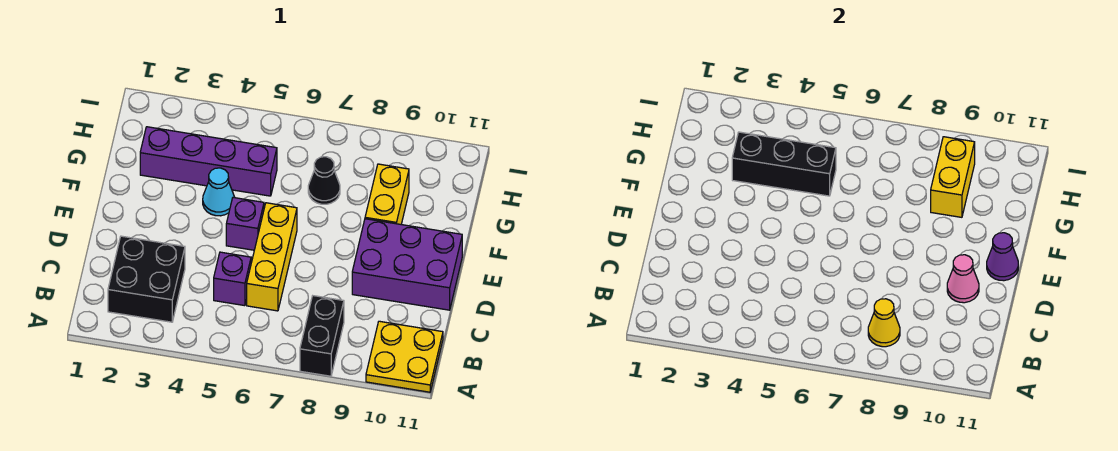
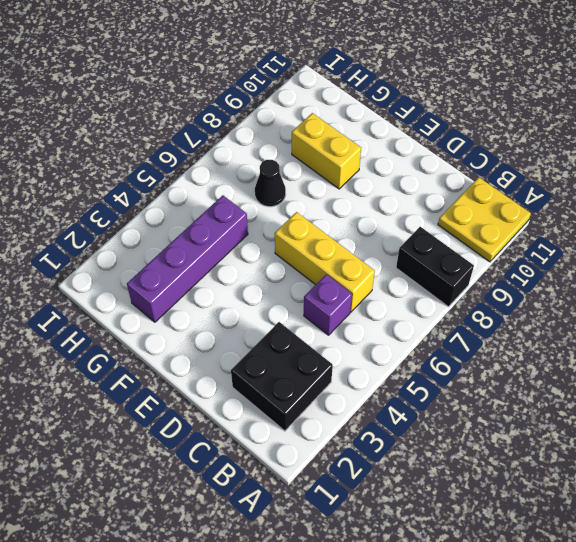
none -> purple brick D9:E11 level 1
none -> purple brick E5 level 1
none -> cyan cone F4 level 1

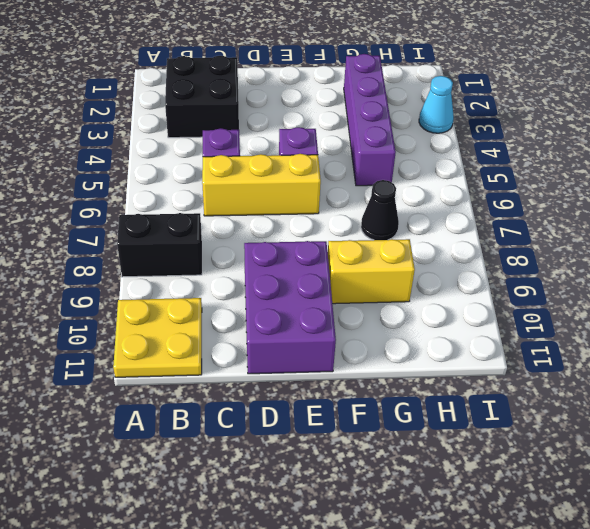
cyan cone I3 level 1 -> cyan cone F4 level 1
none -> yellow cone B8 level 2
none -> pink cone D10 level 2
none -> purple cone E11 level 2

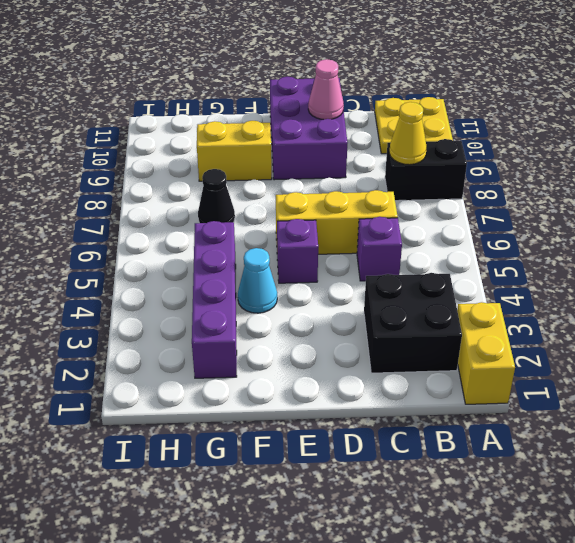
yellow brick A1:A2 level 1 -> yellow brick G9:H9 level 2
none -> purple cone E11 level 2
none -> black brick G3:G5 level 2

